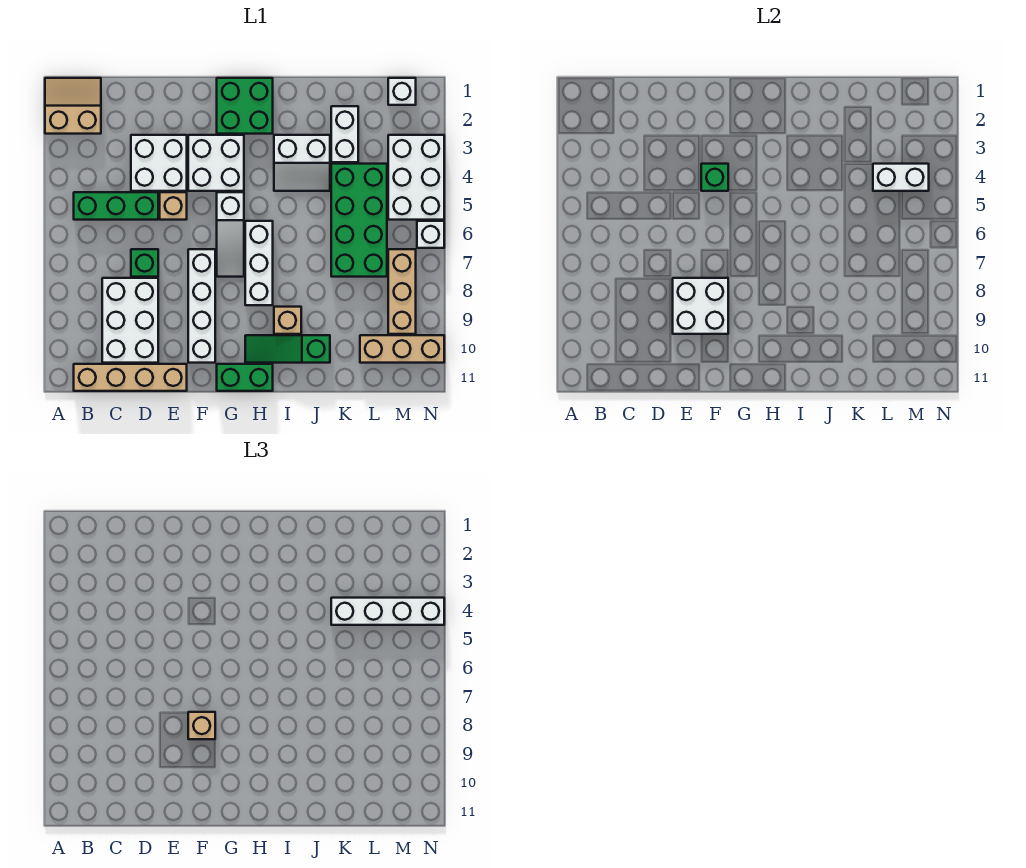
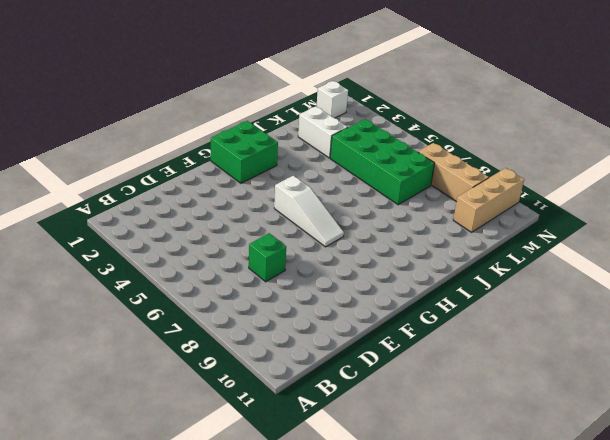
none -> tan slope A1:B2 level 1 top 2
none -> green brick B5:D5 level 1
none -> tan brick B11:E11 level 1

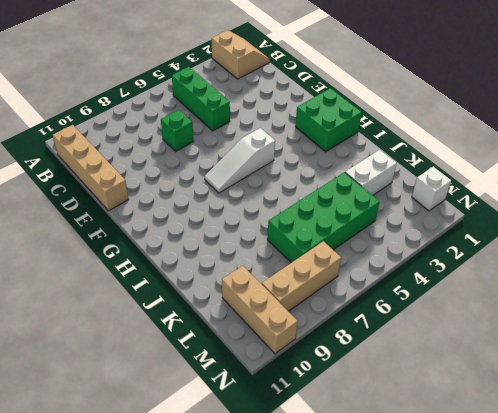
none -> white brick C8:D10 level 1
none -> white brick D3:E4 level 1
none -> tan brick E5 level 1

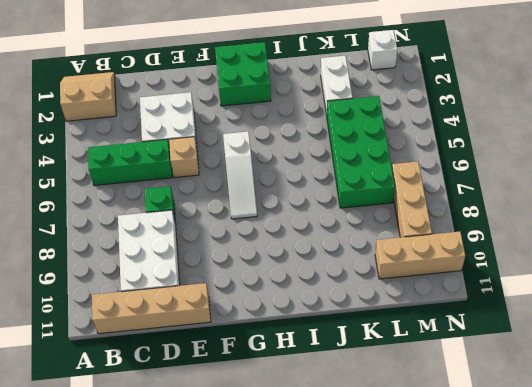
none -> white brick F3:G4 level 1
none -> white brick F7:F10 level 1
none -> green brick G11:H11 level 1

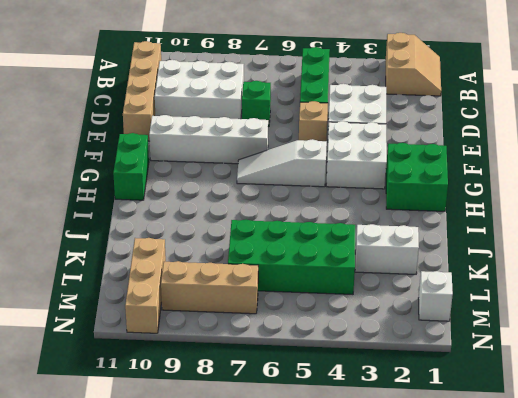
none -> white brick H6:H8 level 1
none -> green slope H10:J10 level 1 top J
none -> white slope I3:J4 level 1 top 3

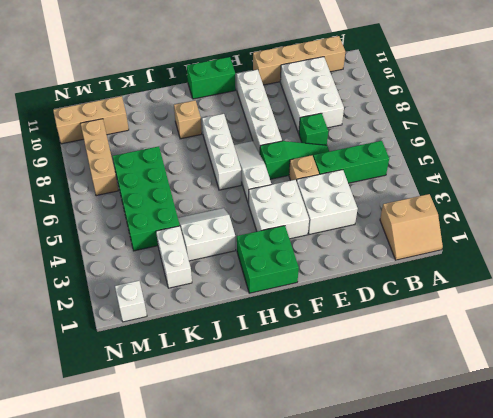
green slope D6:F6 level 1 top F -> green slope H10:J10 level 1 top J
none -> white brick M3:N5 level 1
none -> white brick N6 level 1
none -> white brick E8:F9 level 2

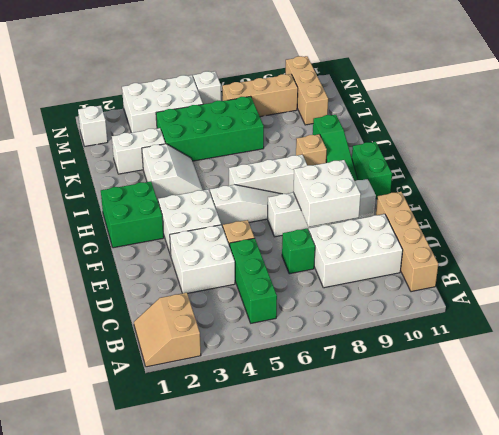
none -> green brick F4 level 2
none -> white brick L4:M4 level 2
none -> tan brick F8 level 3

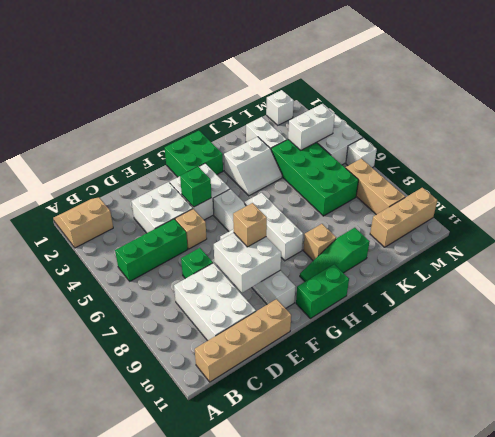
none -> white brick K4:N4 level 3

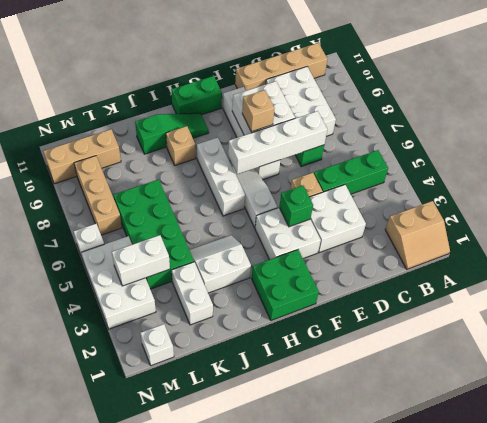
white brick D7:G7 level 2 -> white brick K4:N4 level 3

